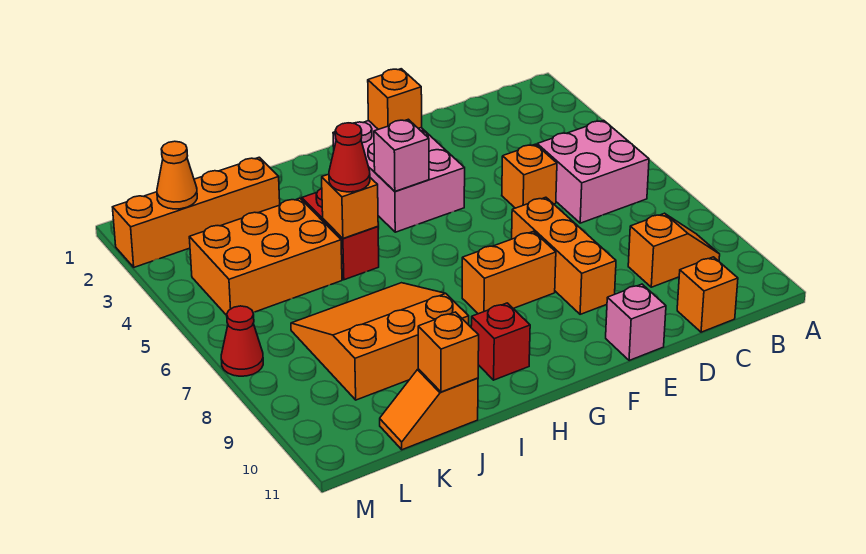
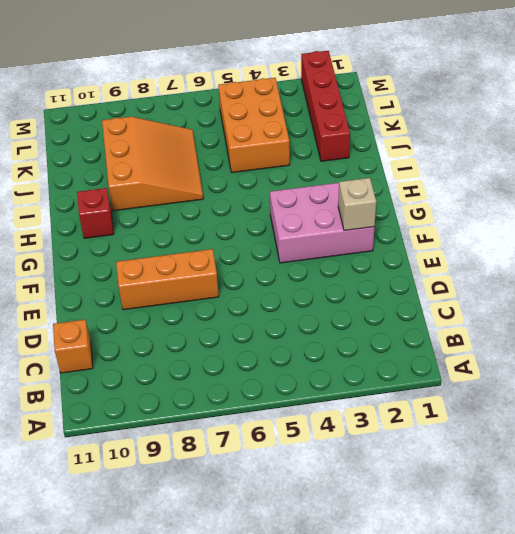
tan brick F2 level 2 -> orange brick F2 level 2
red brick J2:M2 level 1 -> orange brick J2:M2 level 1
none -> pink brick B5:C6 level 1
none -> orange slope B9:C9 level 1 top C
none -> orange brick D5 level 1

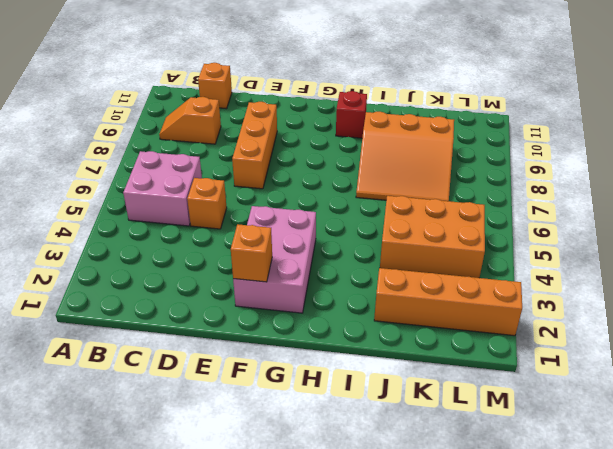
none -> pink brick E11 level 1
none -> orange brick F8:G8 level 1
none -> red brick I4:I5 level 1

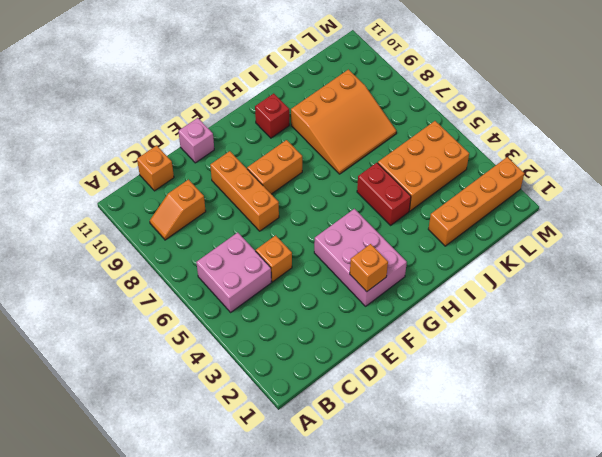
none -> orange slope J11:K11 level 1 top J
none -> red cone M7 level 1
none -> pink brick G4 level 2

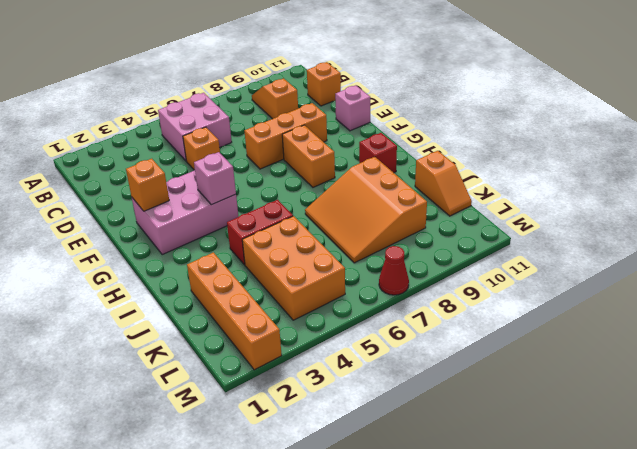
none -> orange brick I5 level 2
none -> orange brick J11 level 2
none -> orange cone L2 level 2

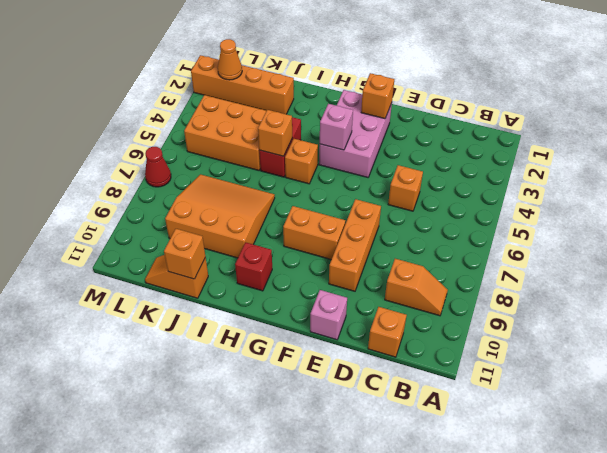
orange brick H5 level 1 -> none
none -> pink brick B5:C6 level 1
none -> red cone I5 level 3

